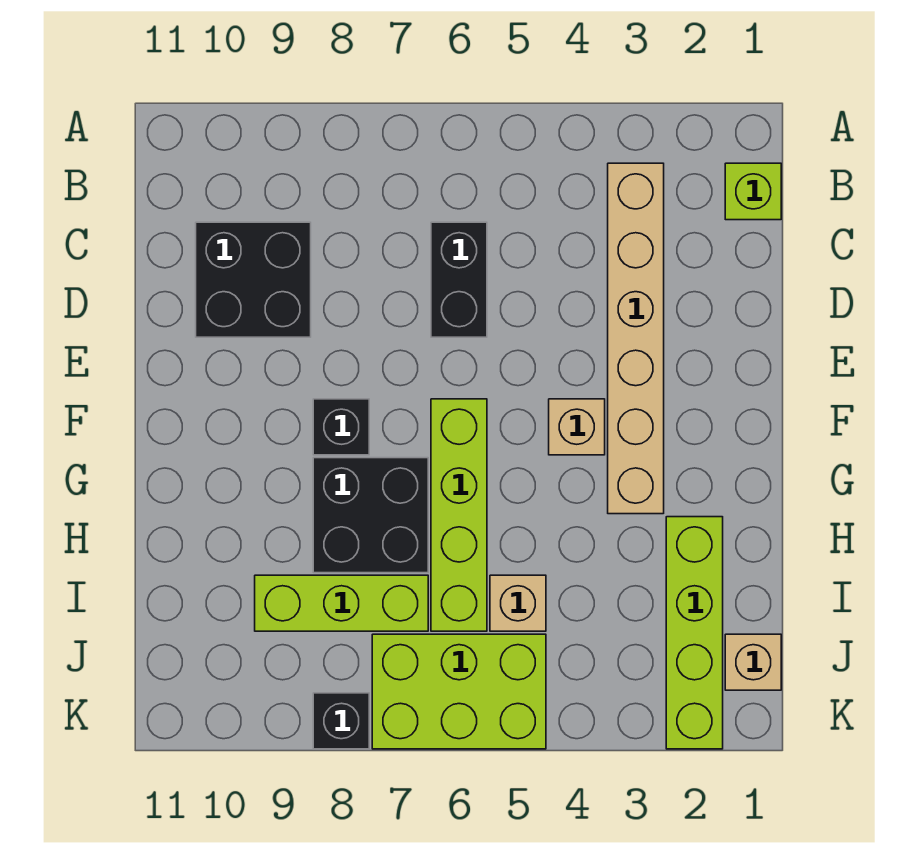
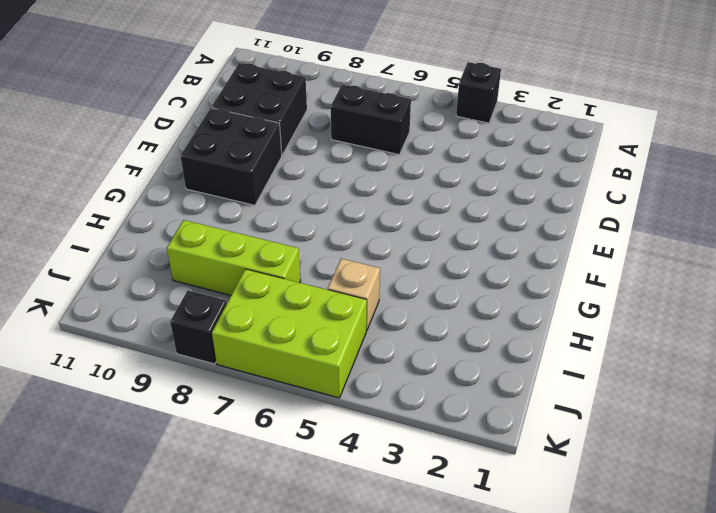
black brick A4 level 1 -> black brick F8 level 1
black brick C6:C7 level 1 -> black brick C6:D6 level 1
black brick E9:F10 level 1 -> black brick G7:H8 level 1
none -> lime brick B1 level 1
none -> tan brick B3:G3 level 1
none -> tan brick F4 level 1

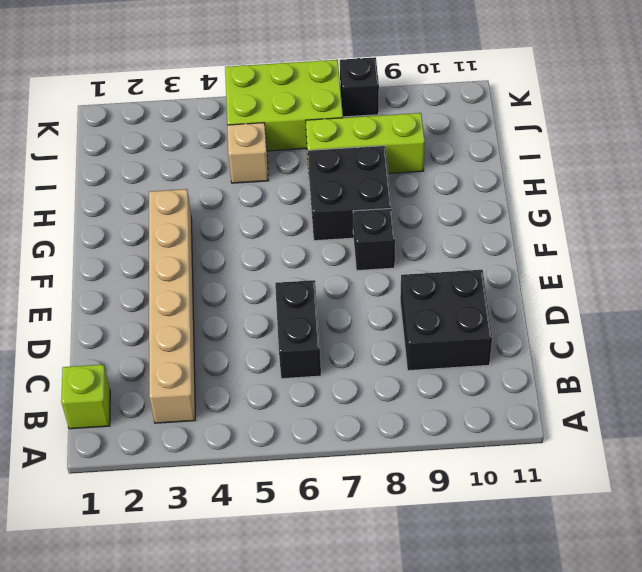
none -> tan brick F4 level 1
none -> lime brick F6:I6 level 1
none -> lime brick H2:K2 level 1

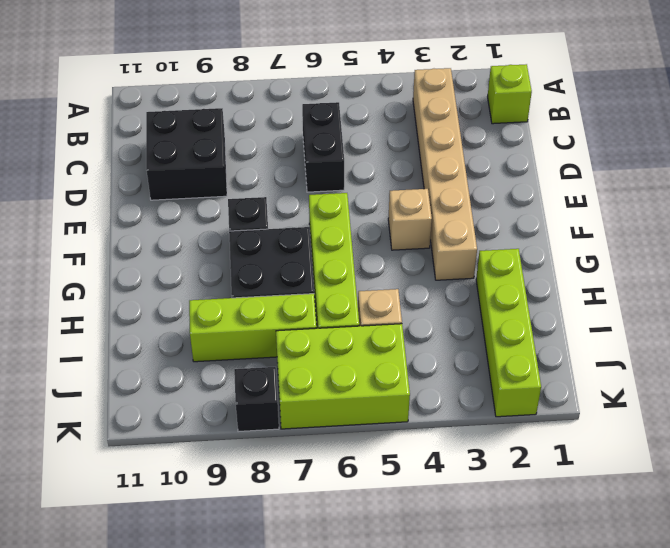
none -> tan brick J1 level 1

